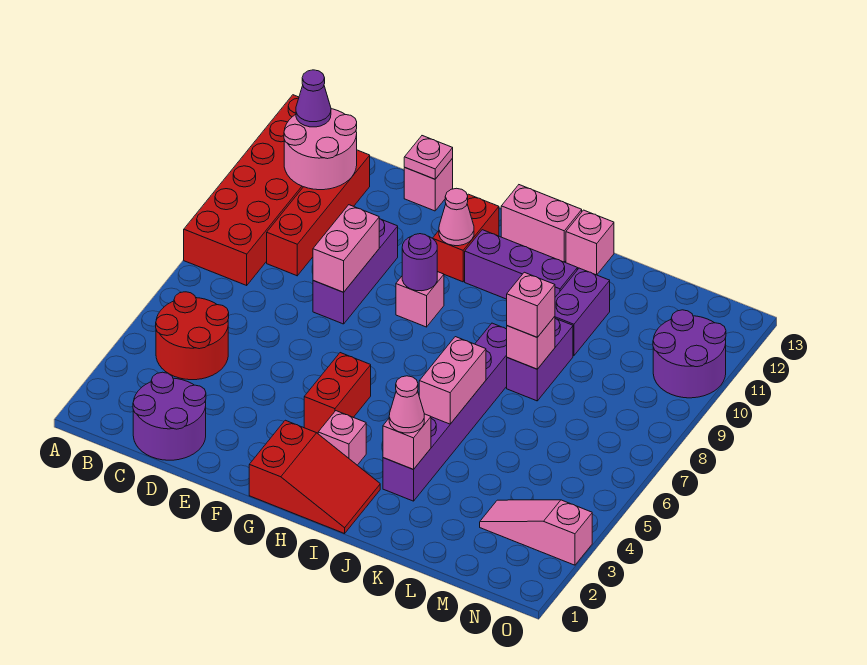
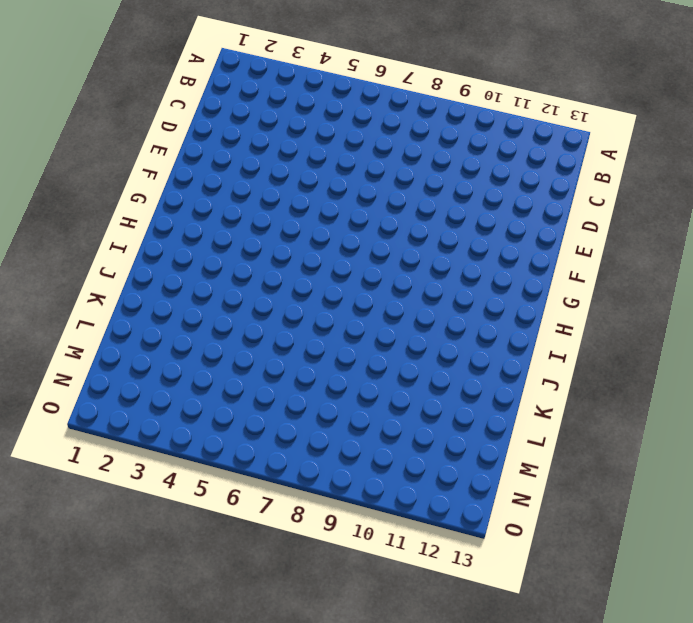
none -> red brick A8:B13 level 1
none -> red round brick B4:C5 level 1
none -> purple round brick C1:D2 level 1
none -> red brick C9:C12 level 1

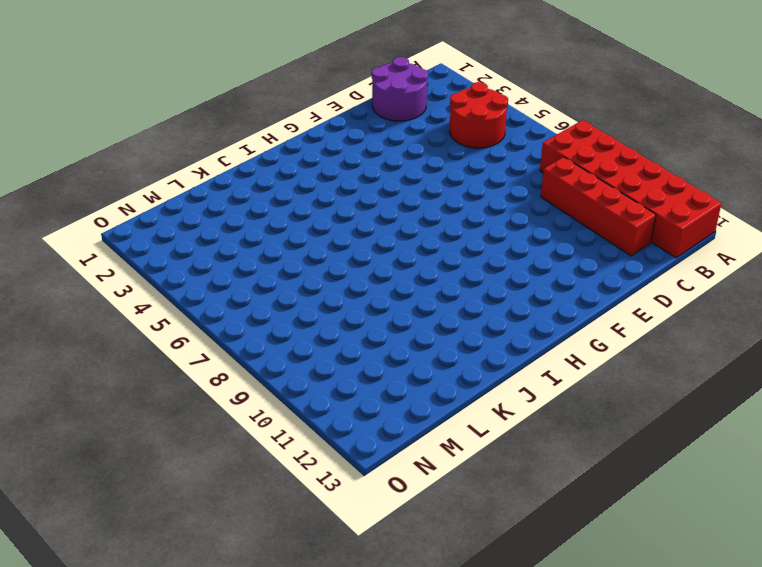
none -> purple brick E8:E10 level 1
none -> pink brick E13 level 1
none -> red slope G1:I2 level 1 top G
none -> red brick G4:G5 level 1

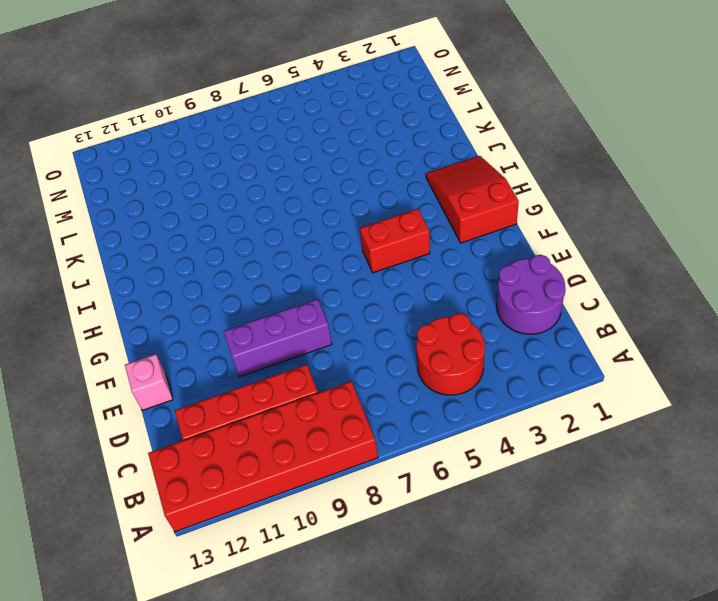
none -> pink brick G9 level 1
none -> red brick G11:G12 level 1
none -> pink brick H3 level 1
none -> purple brick H11:J11 level 1

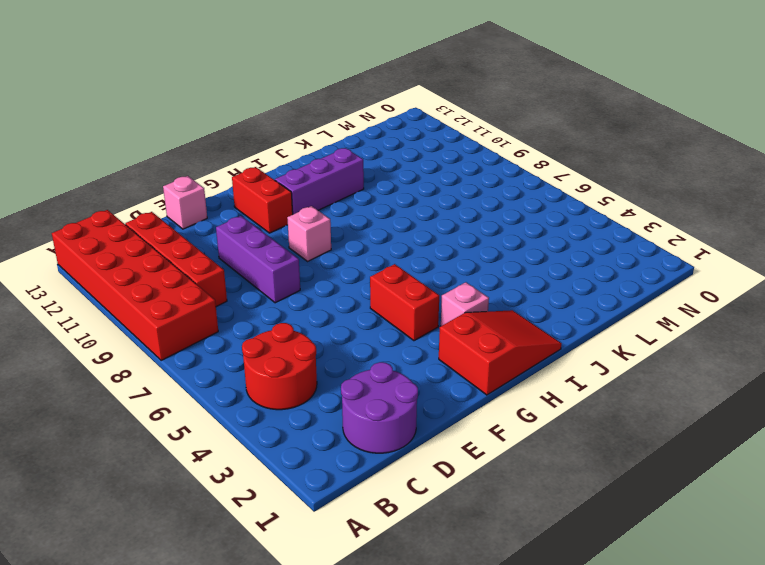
none -> pink brick H13:I13 level 1
none -> purple brick J3:J8 level 1
none -> pink brick J13 level 1
none -> purple brick K8:K9 level 1

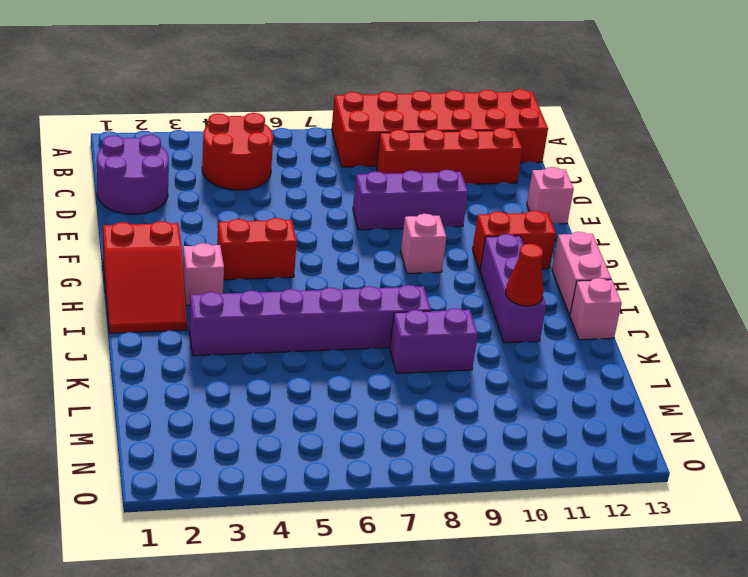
red cone J11 level 2 -> none
none -> purple brick K10:K11 level 1
none -> pink slope M3:O3 level 1 top O
none -> purple round brick N10:O11 level 1
none -> pink round brick B11:C12 level 2

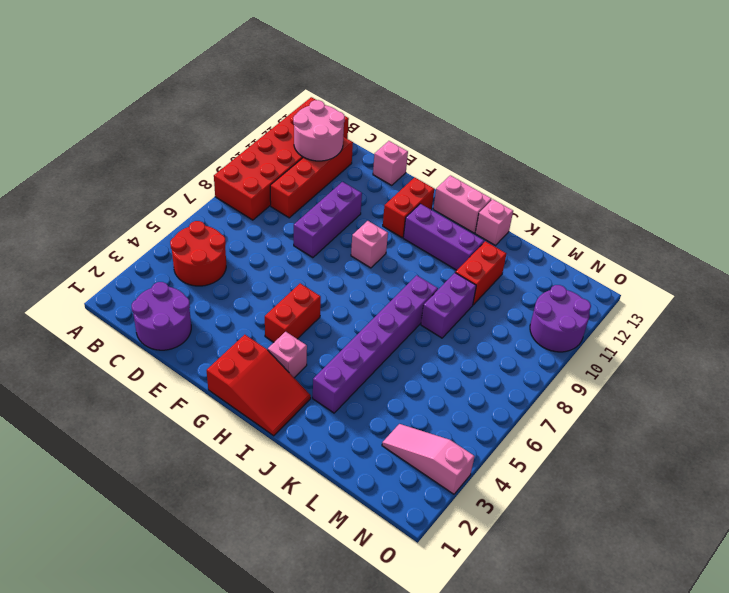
red brick K10:K11 level 1 -> purple brick K10:K11 level 1
none -> pink brick E8:E9 level 2
none -> pink plate E13 level 2
none -> purple round brick G9 level 2
none -> pink cone G11 level 2

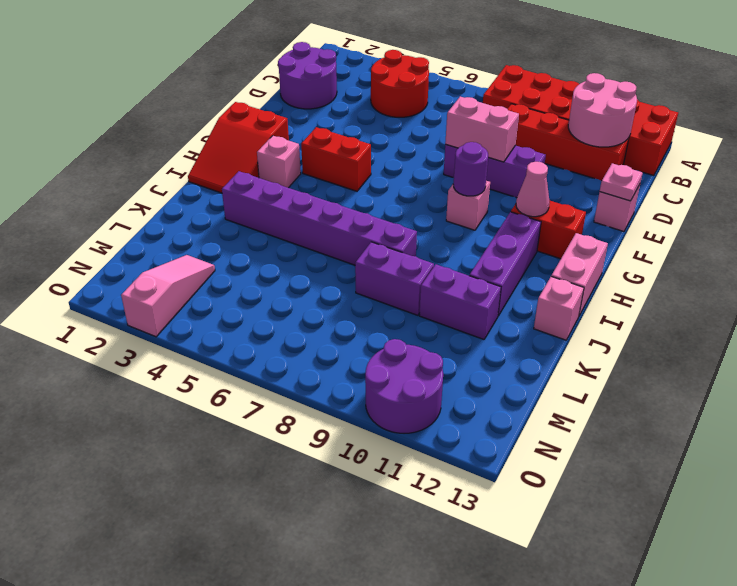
none -> pink brick J3 level 2
none -> pink brick J5:J6 level 2
none -> pink brick K8 level 2
none -> purple cone B12 level 3

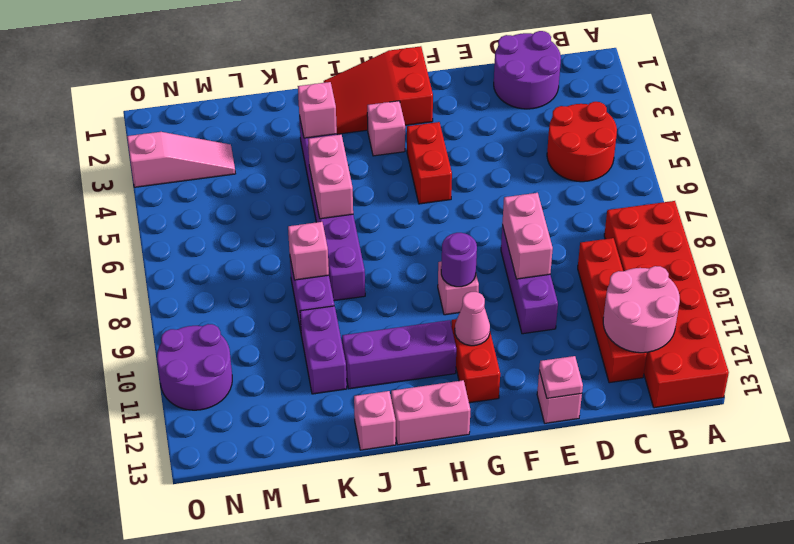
none -> purple cone B12 level 3
none -> pink cone J3 level 3
none -> pink brick K8 level 3

